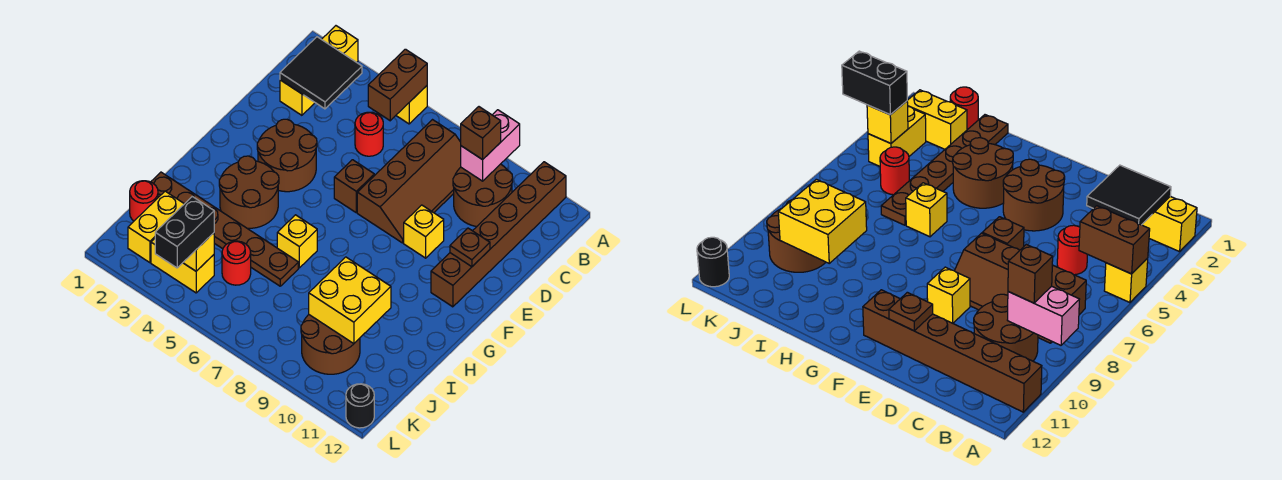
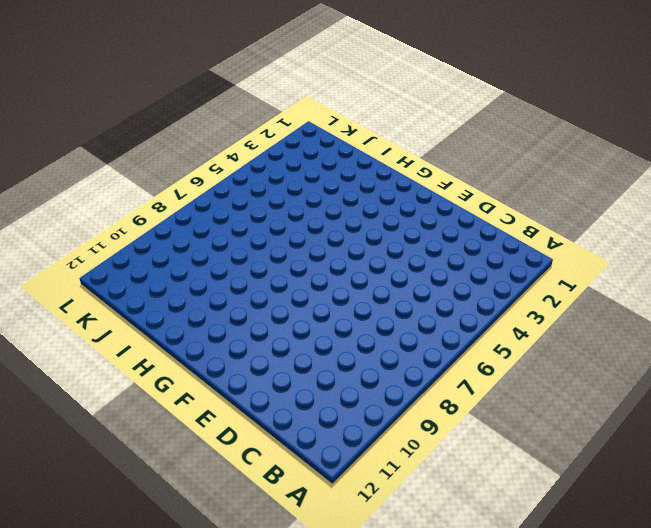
none -> yellow brick A2:C2 level 1
none -> yellow brick A5 level 1
none -> brown brick A11:F11 level 1

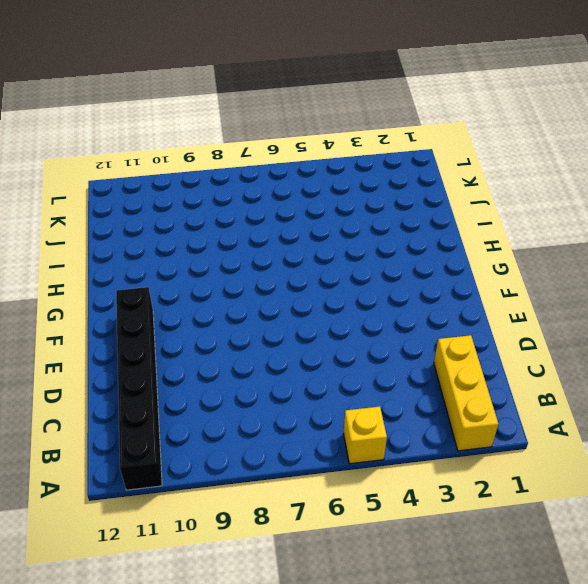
black brick A11:F11 level 1 -> brown brick A11:F11 level 1
none -> brown slope B7:E8 level 1 top 7
none -> brown round brick B9:C10 level 1
none -> red round brick C5 level 1

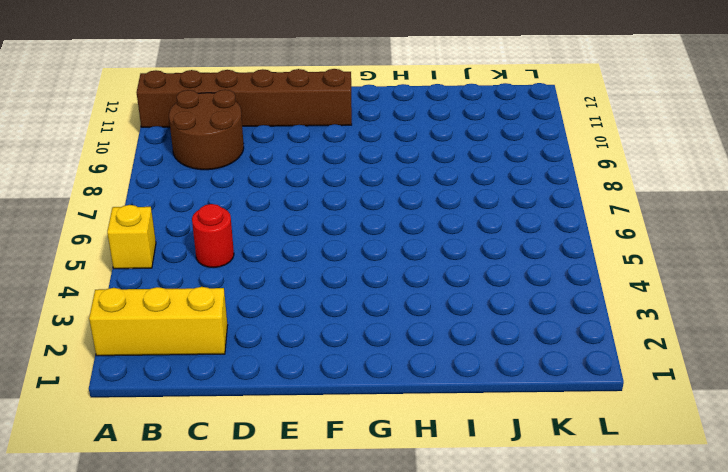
none -> brown slope B7:E8 level 1 top 7
none -> brown round brick E3:F4 level 1
none -> brown brick E6 level 1

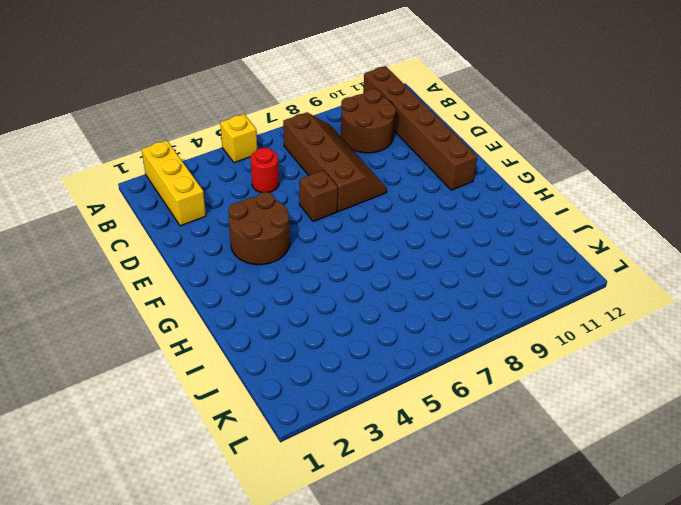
none -> yellow brick E9 level 1
none -> brown round brick G3:H4 level 1
none -> yellow brick H6 level 1

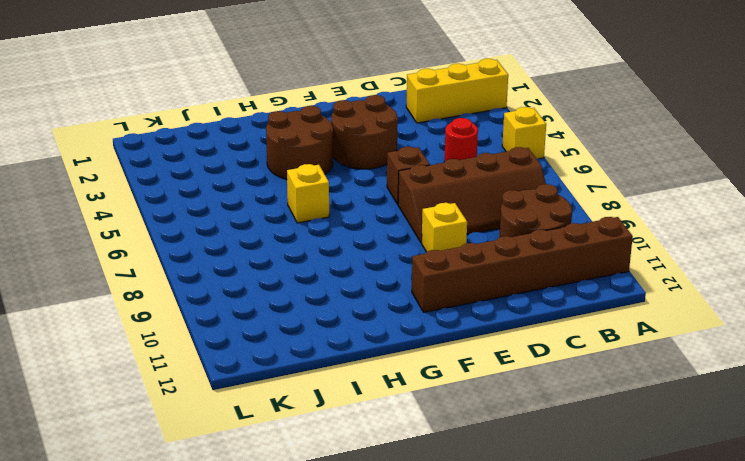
none -> brown plate I1:I6 level 1
none -> red round brick J1 level 1
none -> yellow brick J2:K2 level 1

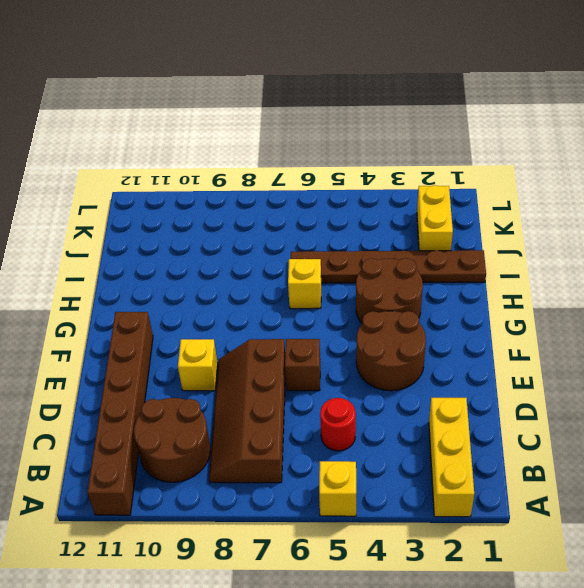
none -> red round brick J1 level 1
none -> red round brick J5 level 1
none -> brown round brick J9:K10 level 1

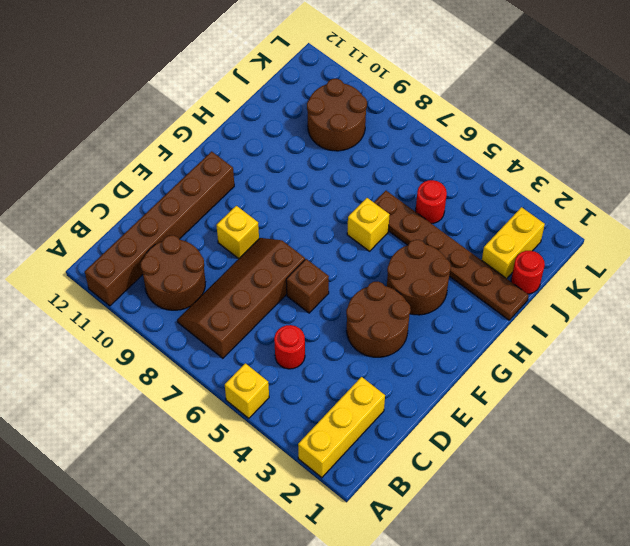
none -> yellow brick K3:K4 level 1
none -> black round brick L12 level 1
none -> brown brick A5:B5 level 2

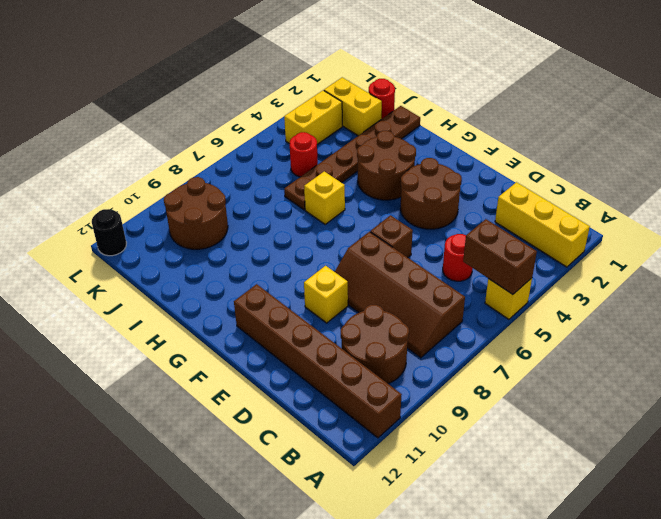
none -> pink brick A9:B9 level 2
none -> black tile B2:C3 level 2
none -> brown plate E11 level 2

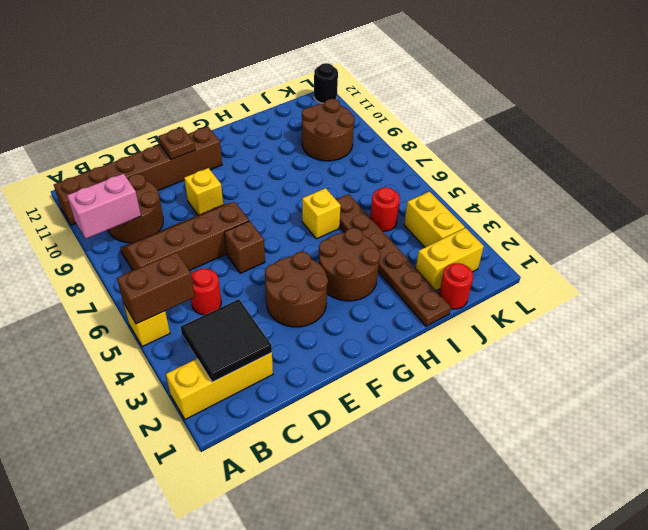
none -> yellow brick I9:J10 level 2
none -> yellow brick K4 level 2
none -> brown brick B9 level 3

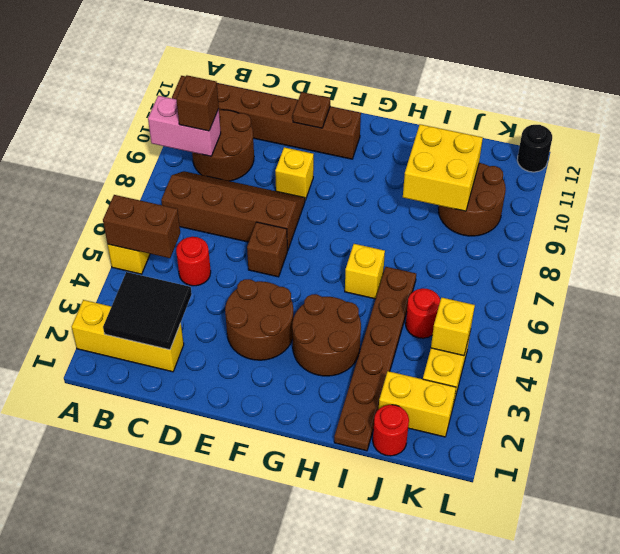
none -> black brick K4:L4 level 3

